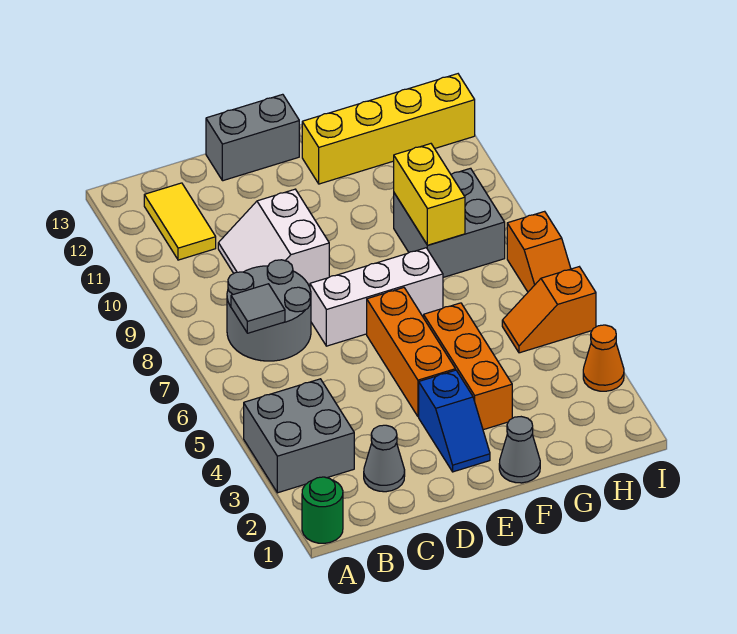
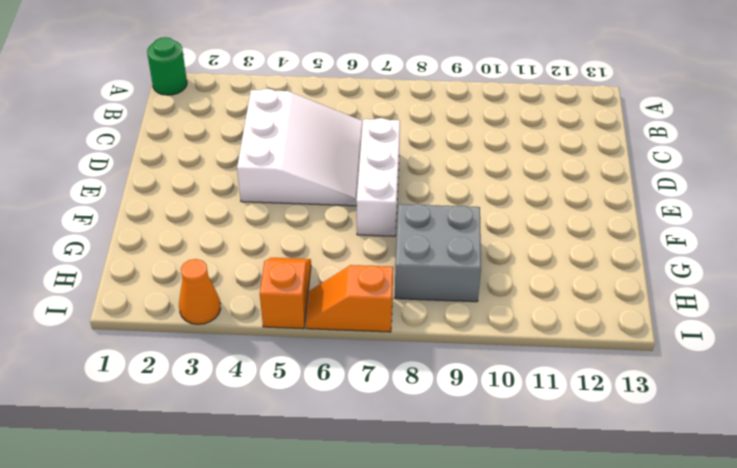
white slope C4:E6 level 1 top 4 -> orange brick E4:E6 level 1
none -> grey brick A3:B4 level 1
none -> grey round brick B7:C8 level 1
none -> yellow tile B11:B12 level 1

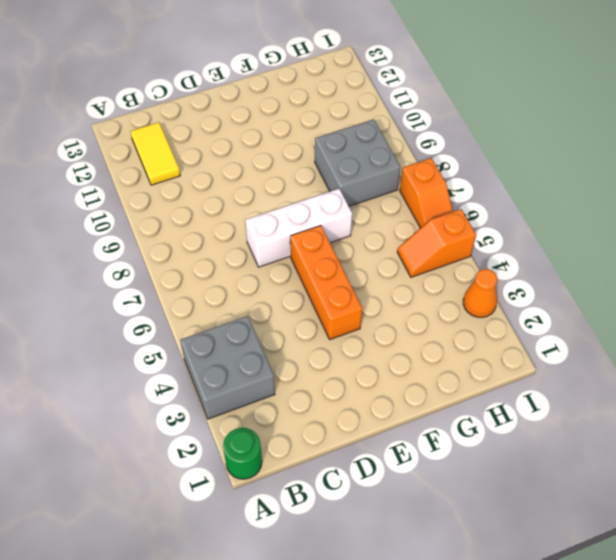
none -> grey round brick B7:C8 level 1
none -> grey cone C2 level 1
none -> white slope C9:D10 level 1 top D

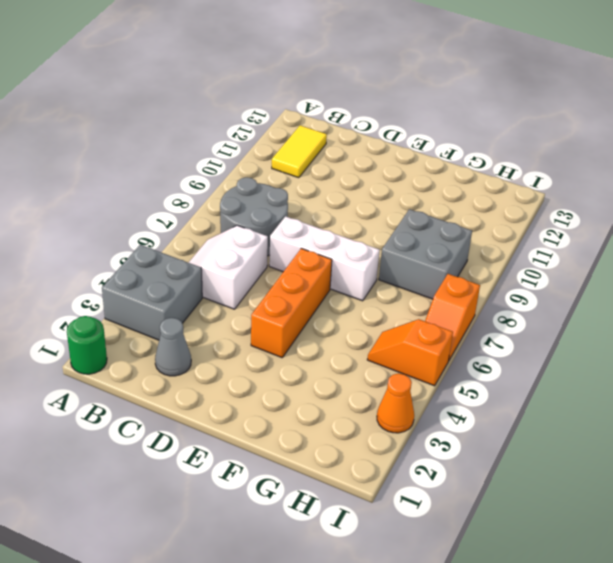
white slope B5:C6 level 1 top C -> white slope C9:D10 level 1 top D
none -> grey brick D13:E13 level 1
none -> blue slope E2:E3 level 1 top 3
none -> grey cone F1 level 1

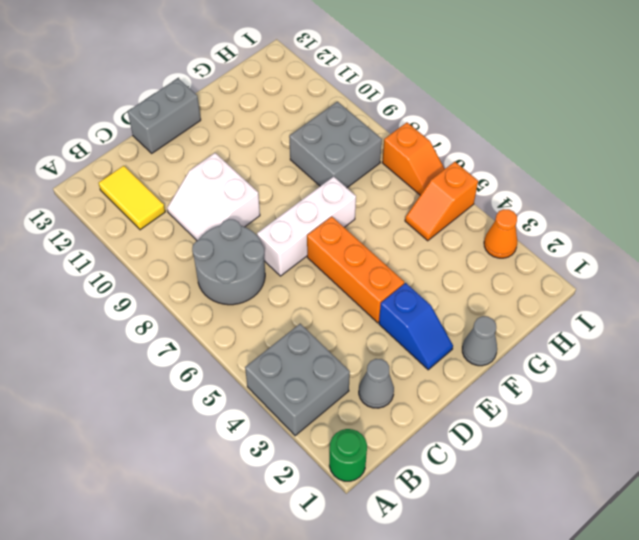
none -> orange brick F3:F5 level 1
none -> yellow brick F12:I12 level 1
none -> grey tile B7 level 2

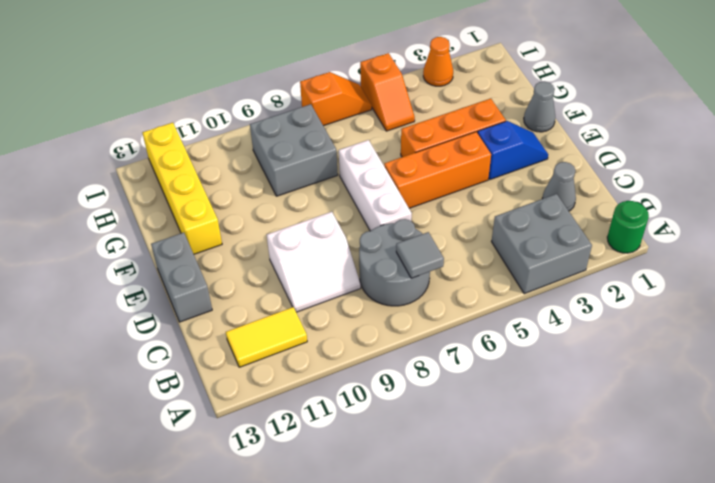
none -> yellow brick G8:G9 level 2

